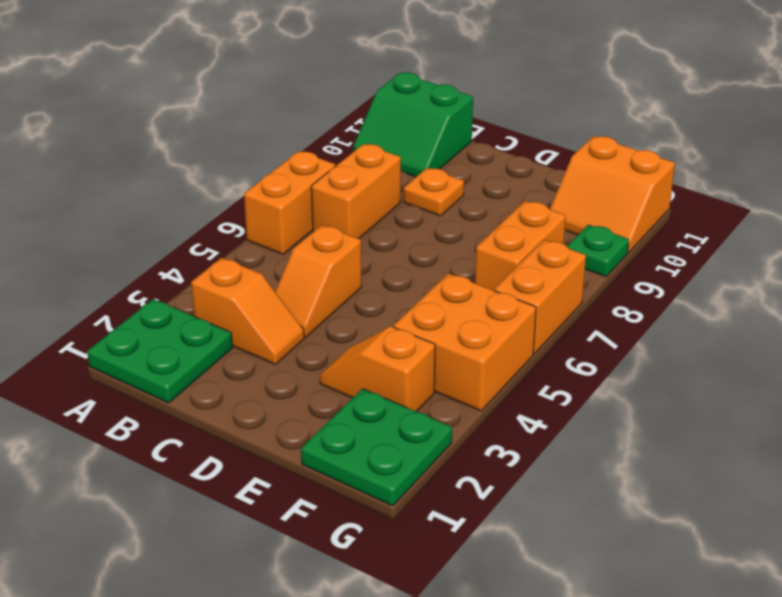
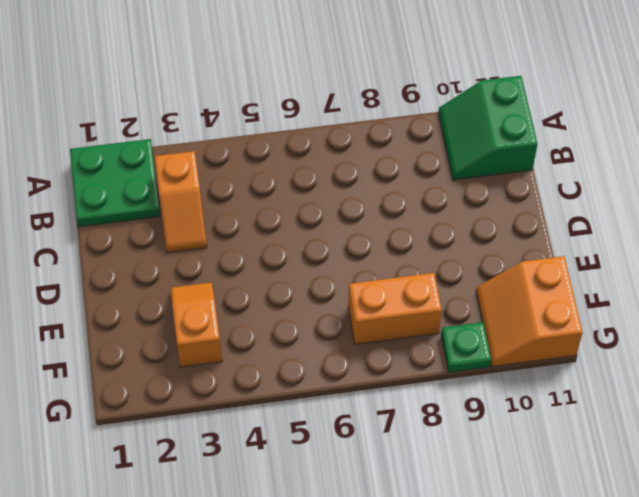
none -> orange brick A6:A7 level 1
none -> orange brick B7:B8 level 1
none -> orange slope C4:C5 level 1 top 5

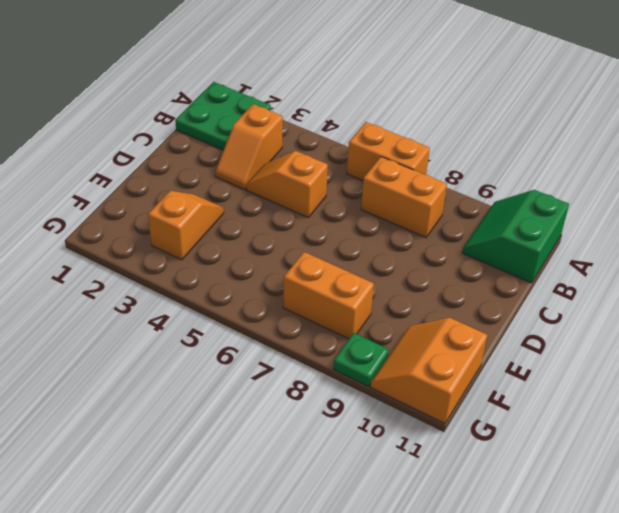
none -> orange plate C9 level 1
none -> green plate F1:G2 level 1
none -> orange brick F4:G5 level 1

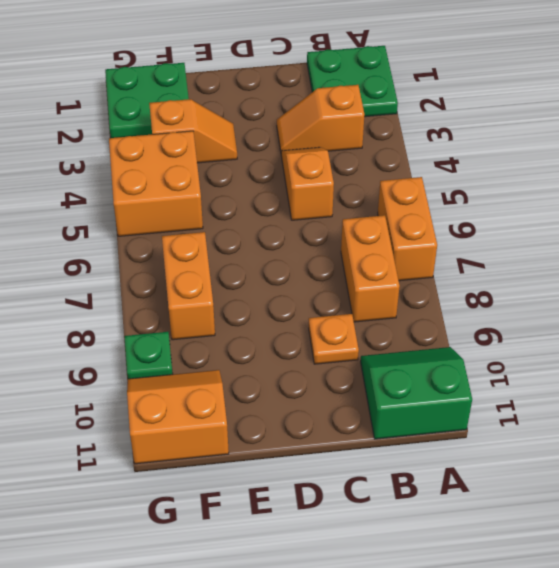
none -> orange brick G6:G7 level 1

